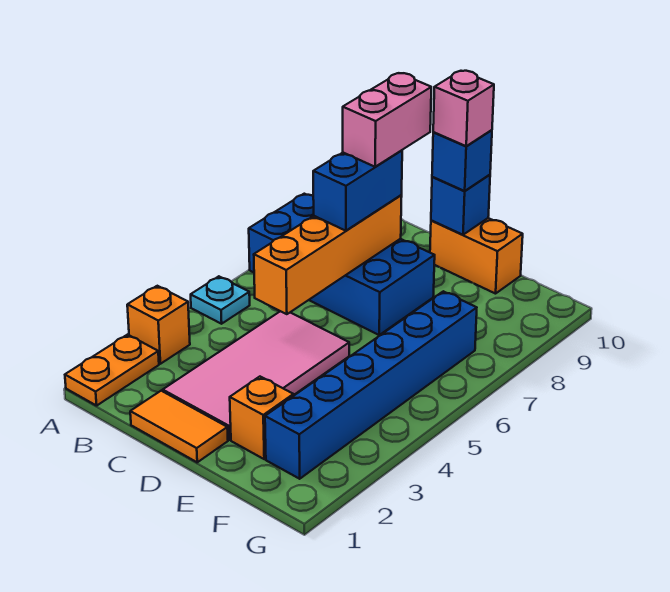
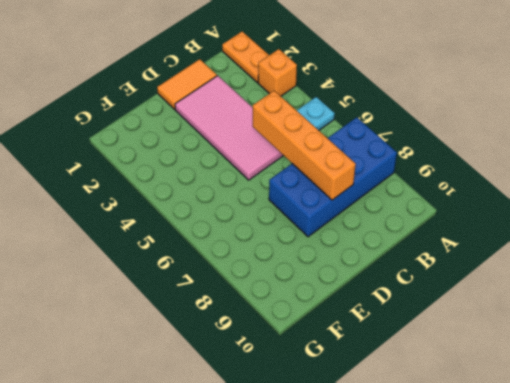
none -> orange brick D10:E10 level 1
none -> orange brick E2 level 1
none -> blue brick F2:F7 level 1

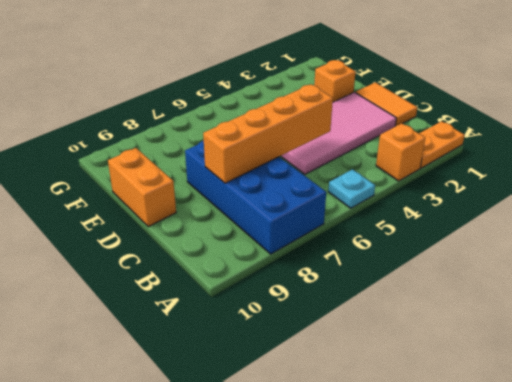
none -> blue brick F2:F7 level 1
none -> blue brick D10 level 2
none -> blue brick C7:C8 level 3

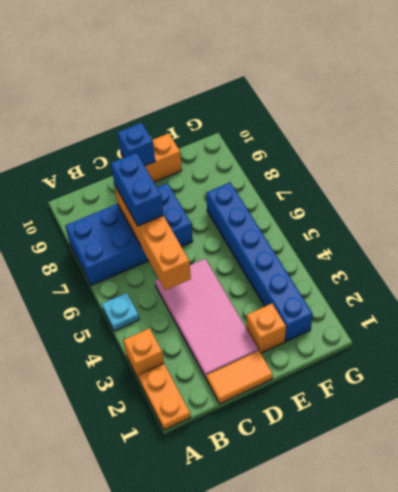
none -> blue brick D10 level 3
none -> pink brick C8:C9 level 4
none -> pink brick D10 level 4

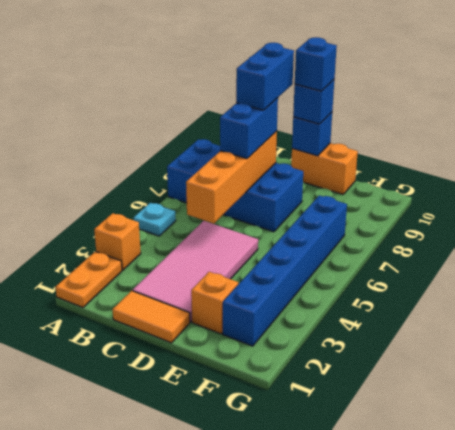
blue brick C8:C9 level 4 -> pink brick C8:C9 level 4
blue brick D10 level 4 -> pink brick D10 level 4

